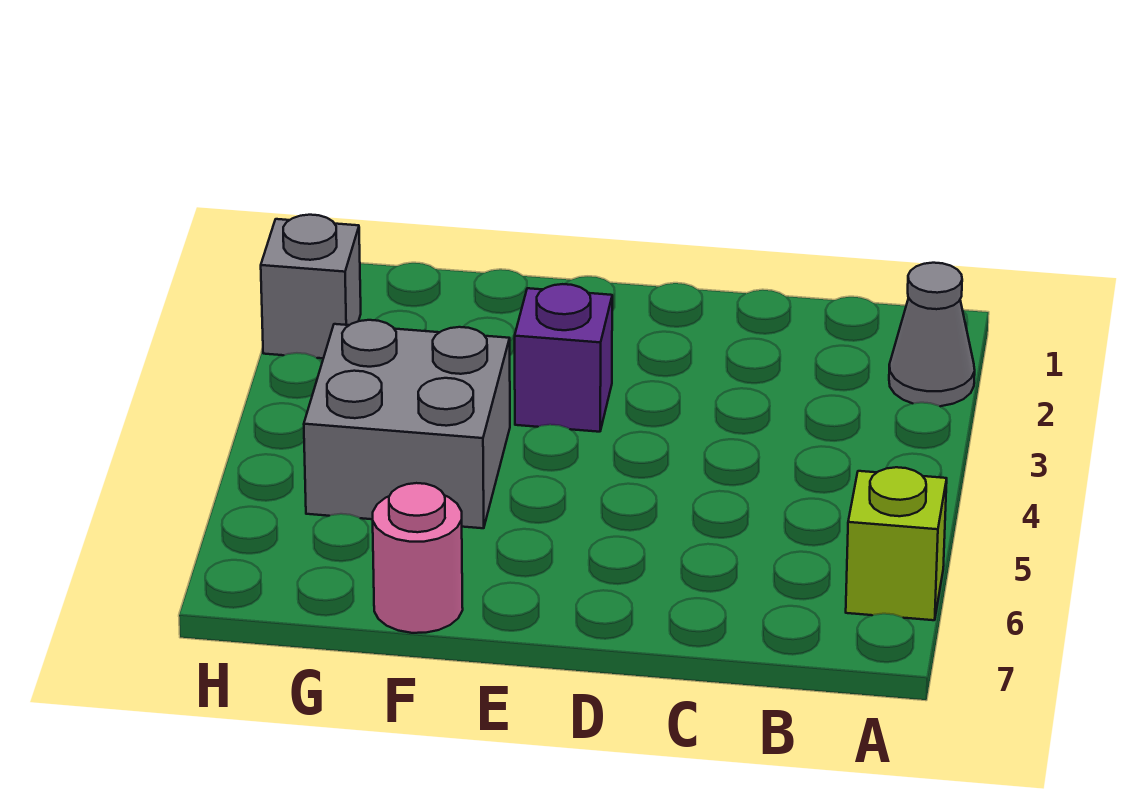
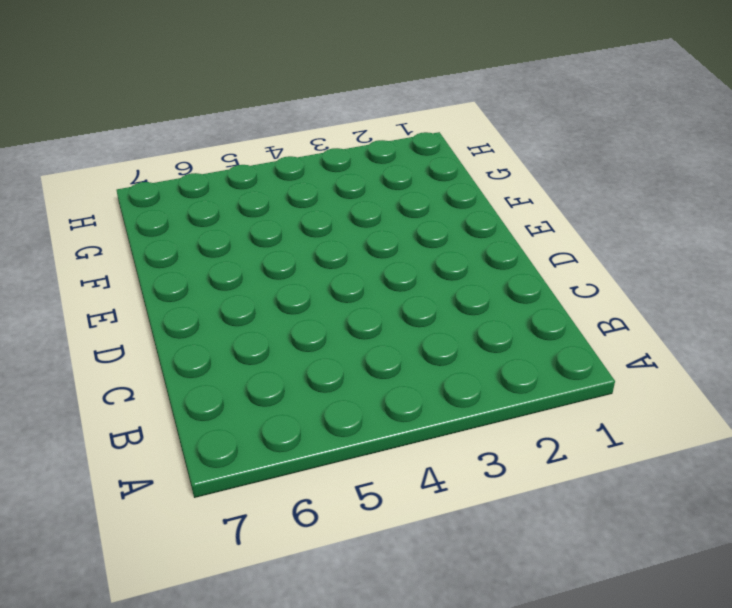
none -> grey cone A2 level 1
none -> lime brick A6 level 1

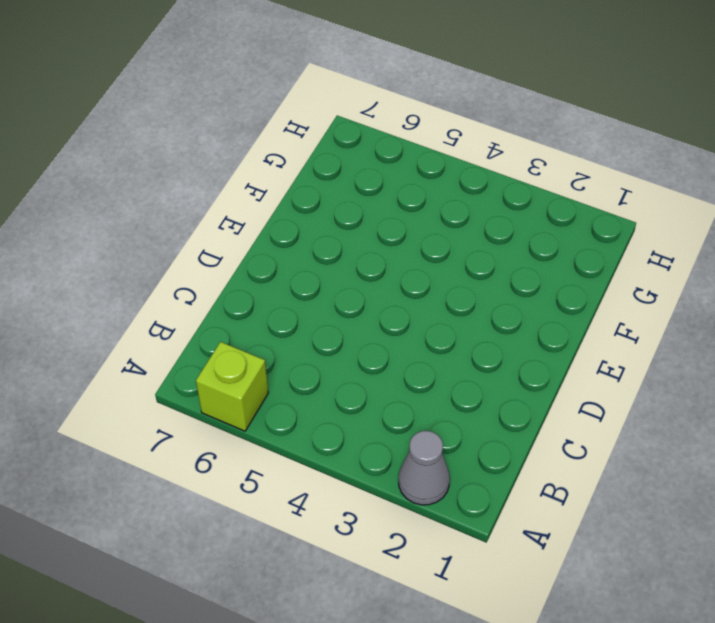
none -> purple brick E3 level 1
none -> grey brick F4:G5 level 1

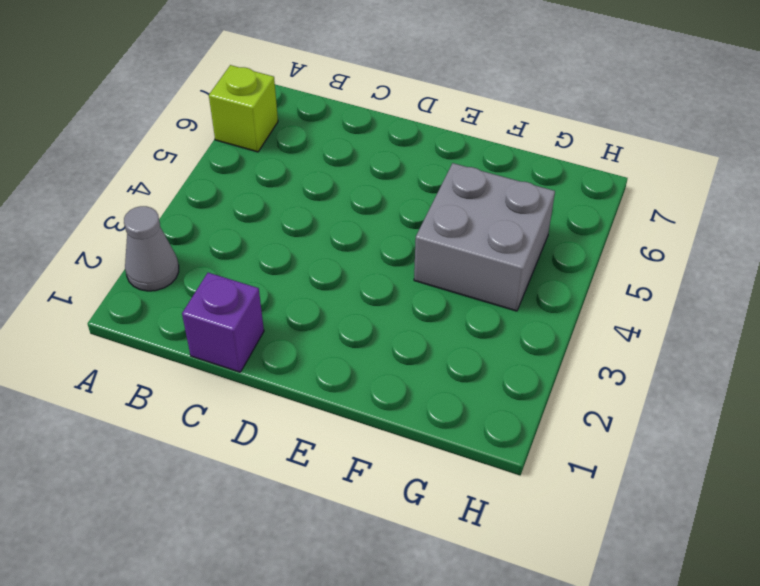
purple brick C1 level 1 -> purple brick E3 level 1
none -> pink round brick F7 level 1
none -> grey brick H2 level 1

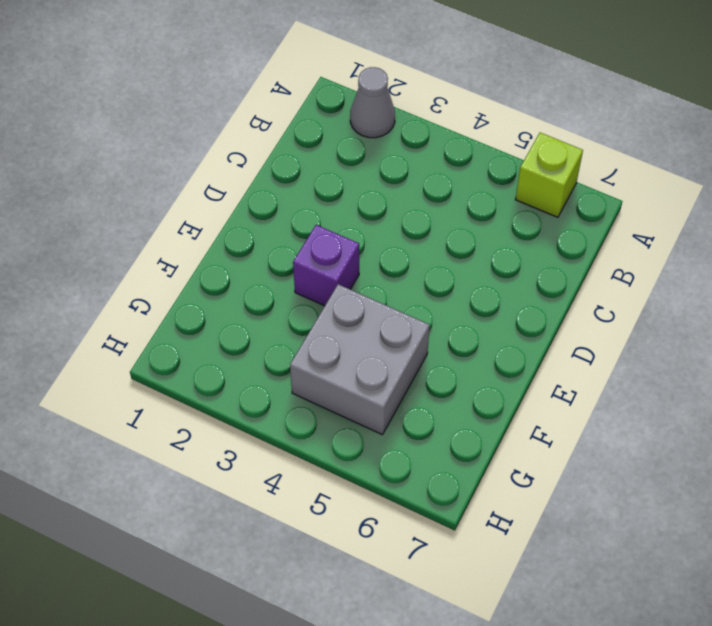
none -> pink round brick F7 level 1
none -> grey brick H2 level 1

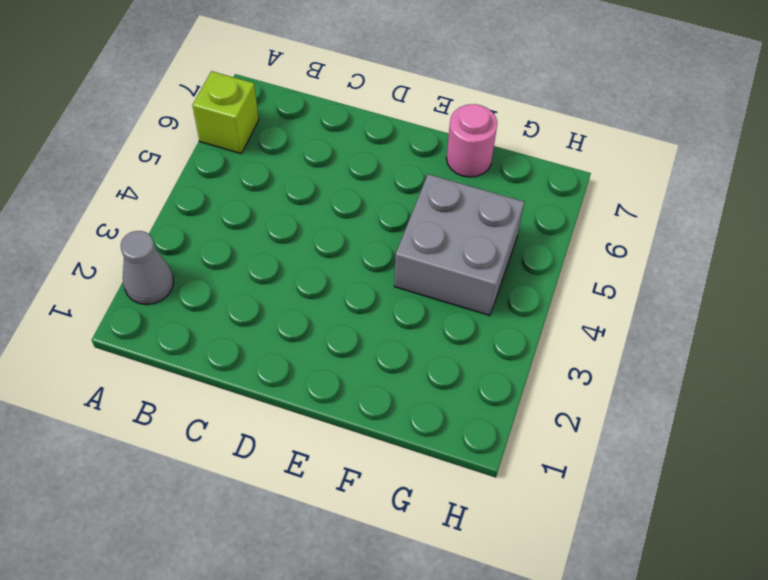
none -> purple brick E3 level 1
none -> grey brick H2 level 1

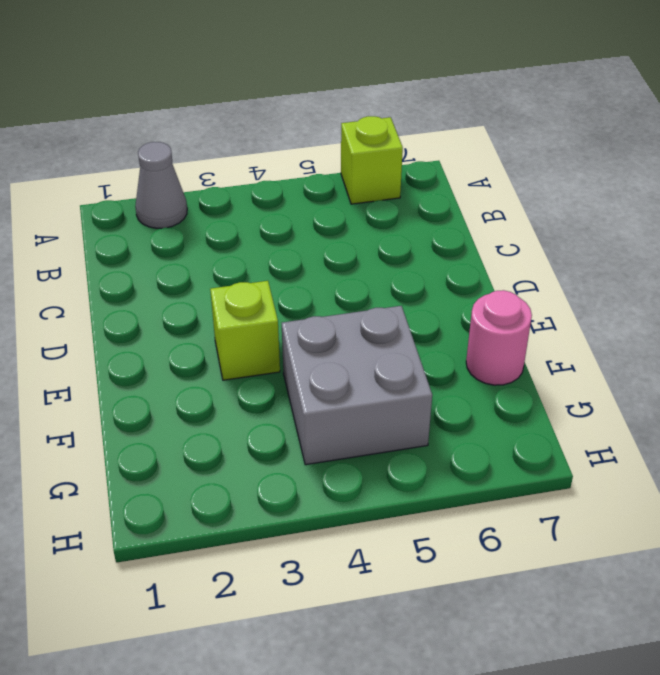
lime brick E3 level 1 -> purple brick E3 level 1
none -> grey brick H2 level 1

